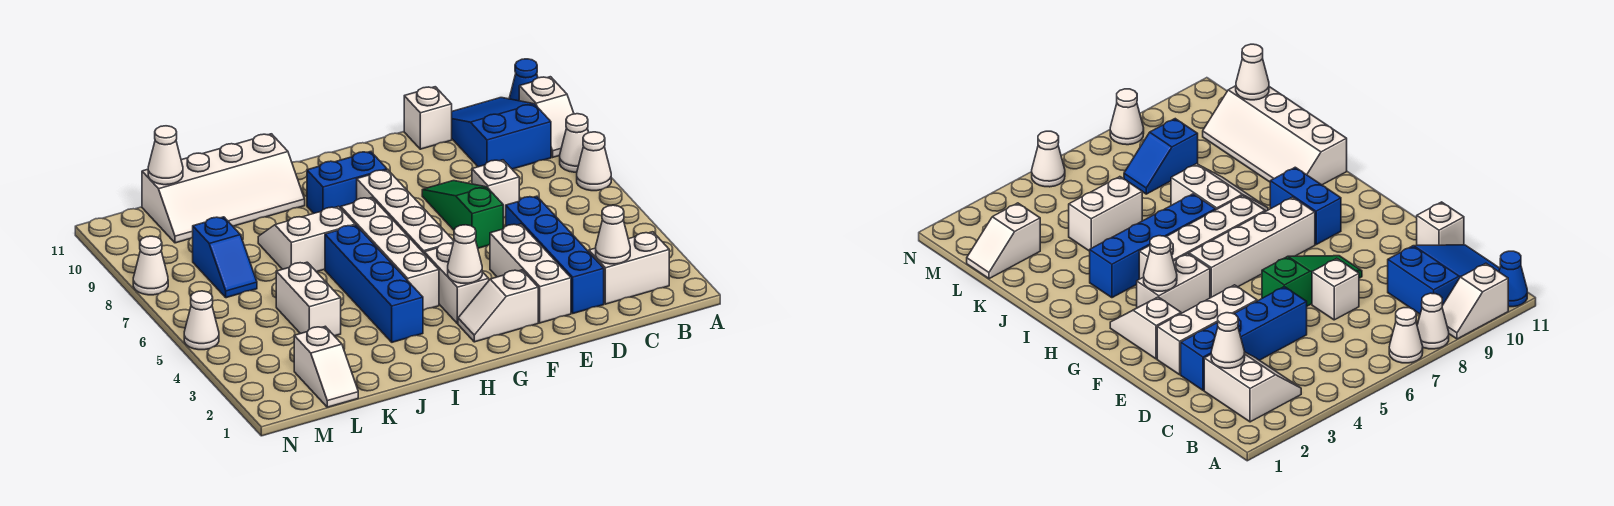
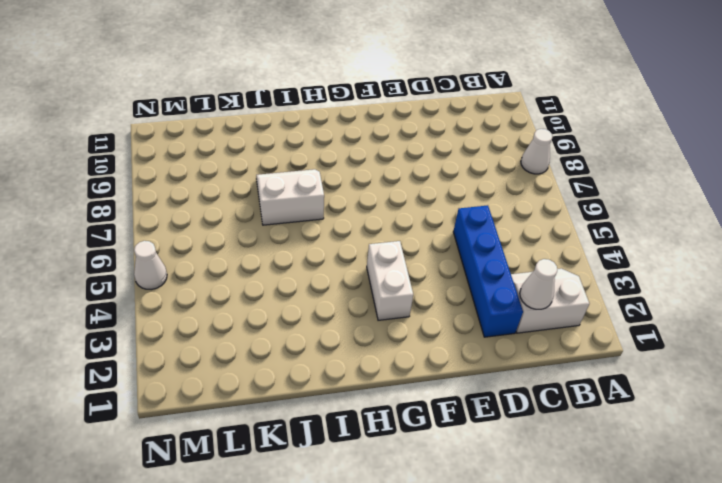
none -> white cone A7 level 1
none -> white slope A9:A10 level 1 top 10
none -> blue cone A11 level 1

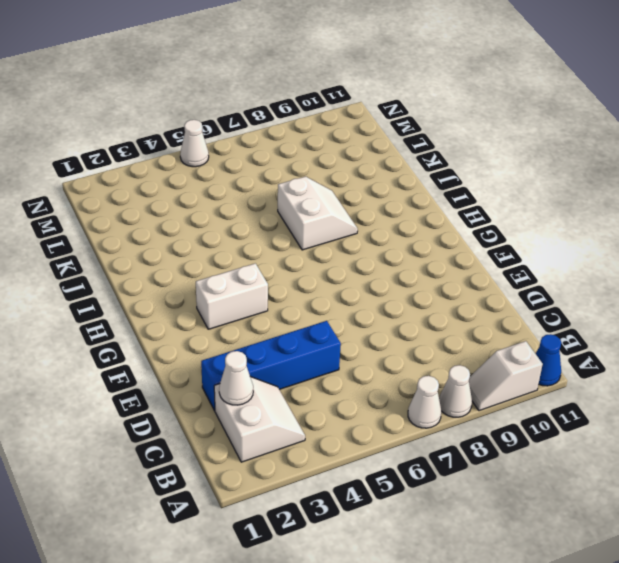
none -> blue slope B9:C11 level 1 top 9
none -> white brick D7 level 1
none -> white brick D11 level 1

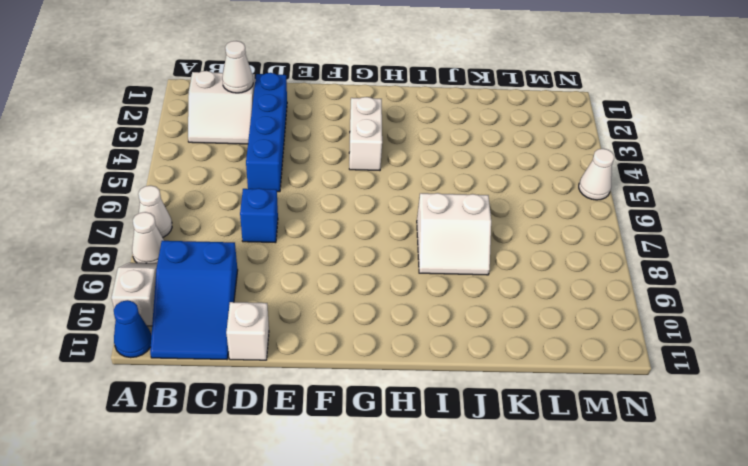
blue brick D7 level 1 -> white brick D7 level 1
none -> white brick E2:E4 level 1
none -> green slope E6:E8 level 1 top 6
none -> white slope F2:G2 level 1 top F

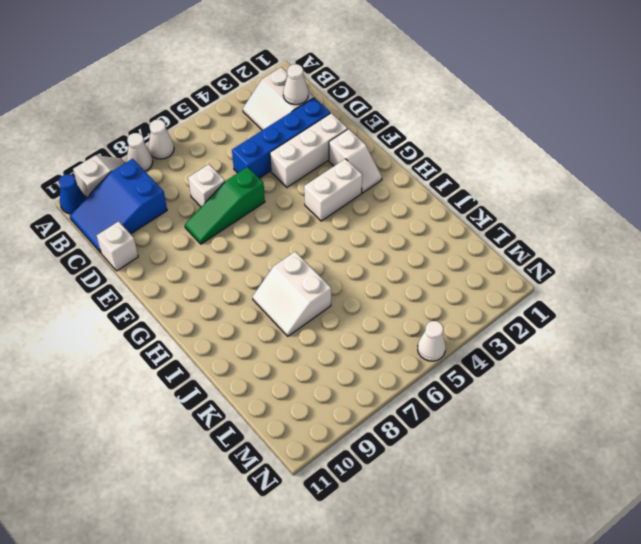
none -> white brick G5:G8 level 1
none -> blue brick G9:H9 level 1
none -> white brick H4:H7 level 1

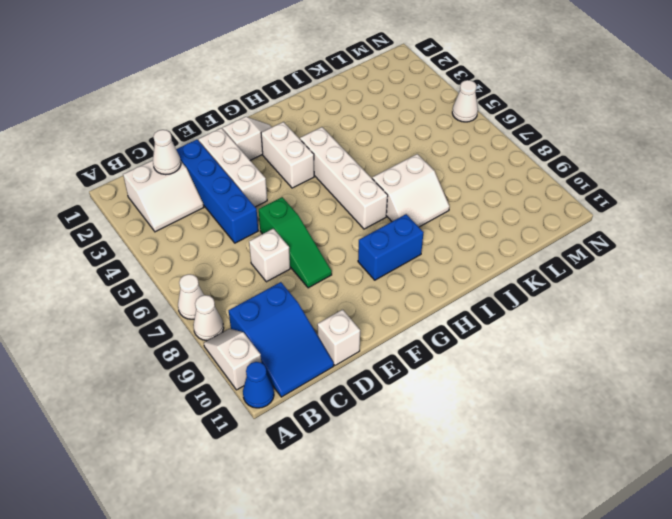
none -> white brick G5:G8 level 1
none -> blue brick I3:I6 level 1
none -> white slope I10:L11 level 1 top 11

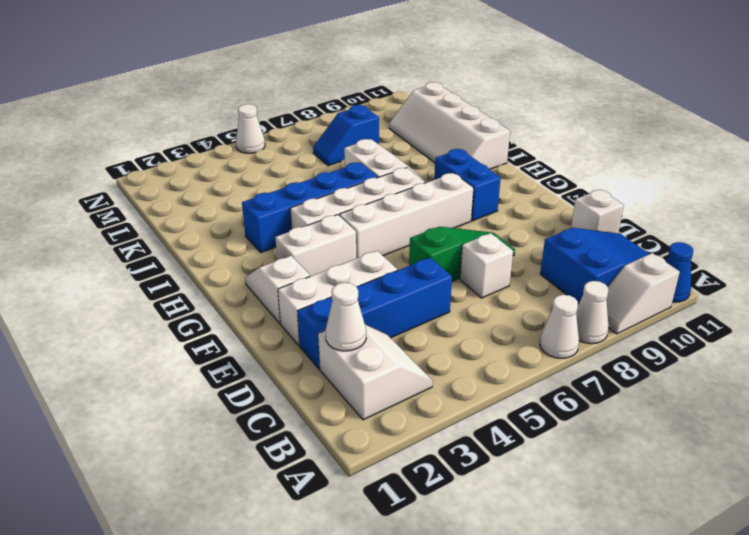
none -> white brick K4:K5 level 1
none -> white slope L1:L2 level 1 top 2
none -> white cone N8 level 1

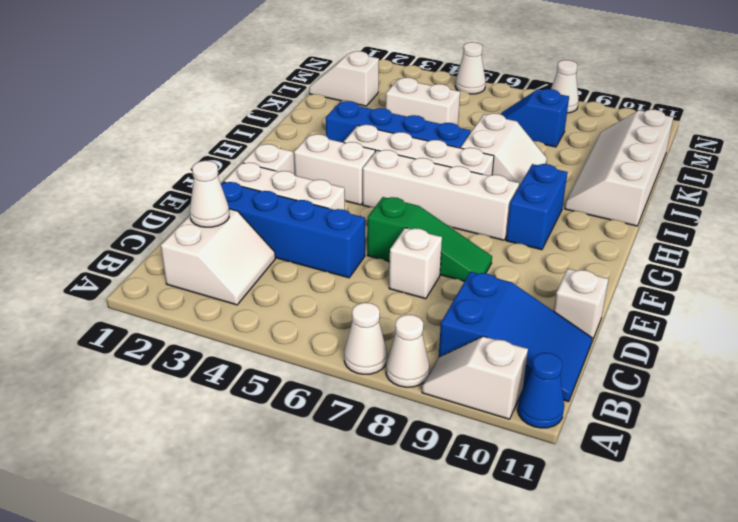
none -> white cone G3 level 2
none -> white cone L11 level 2

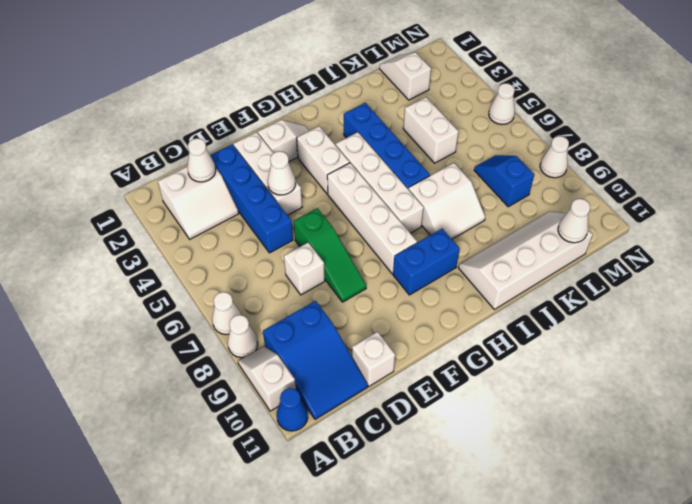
white cone E4 level 2 -> white cone G3 level 2

